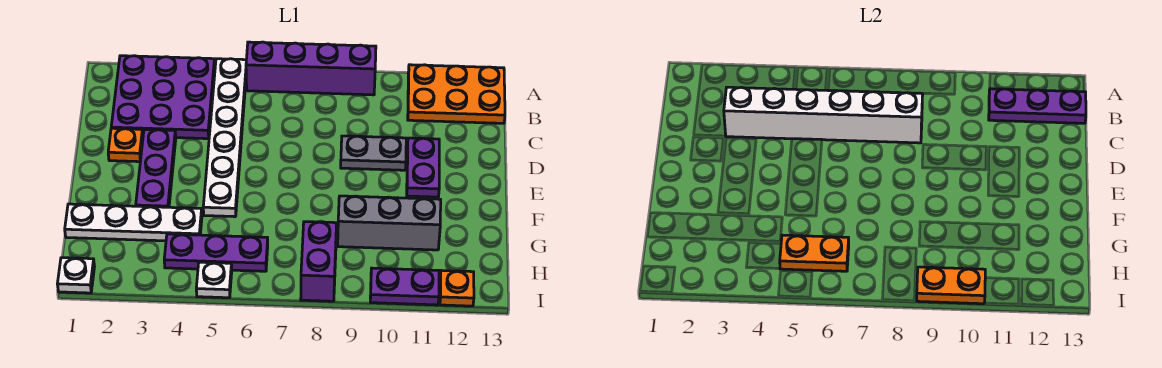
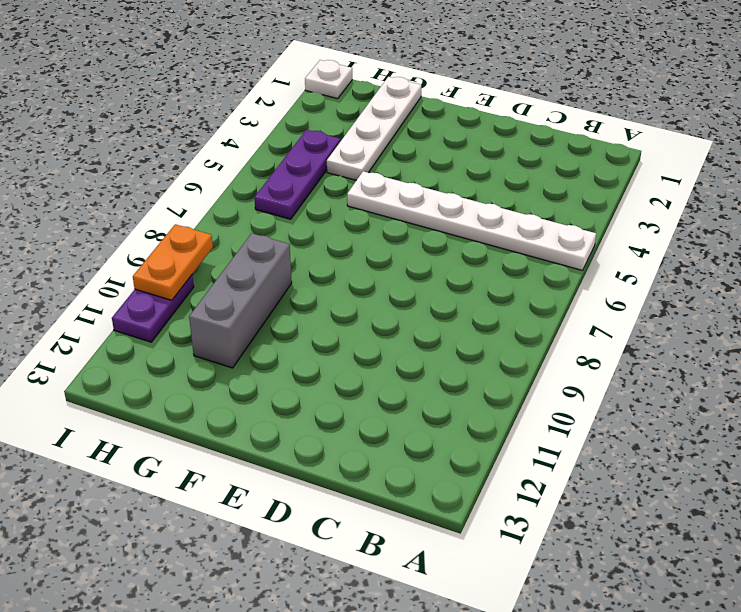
none -> purple plate A2:C4 level 1
none -> purple brick A6:A9 level 1
none -> orange plate A11:B13 level 1

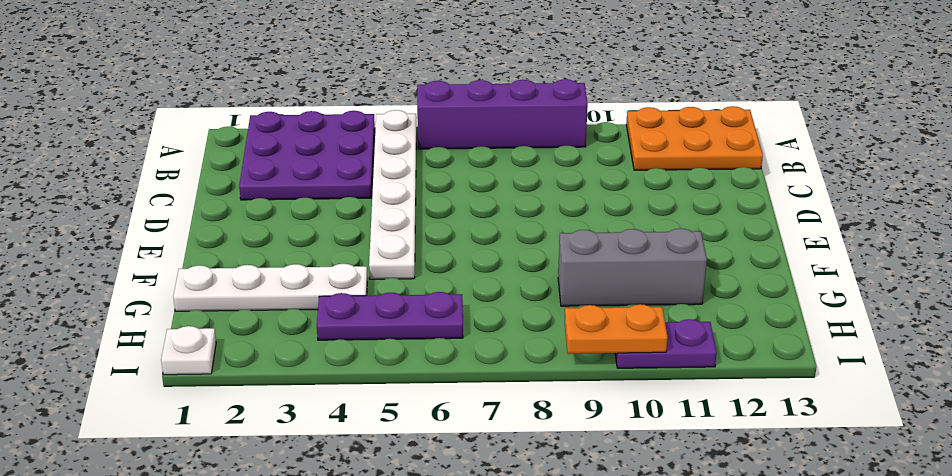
none -> orange plate D2 level 1
none -> purple plate D3:F3 level 1
none -> grey plate D9:D10 level 1

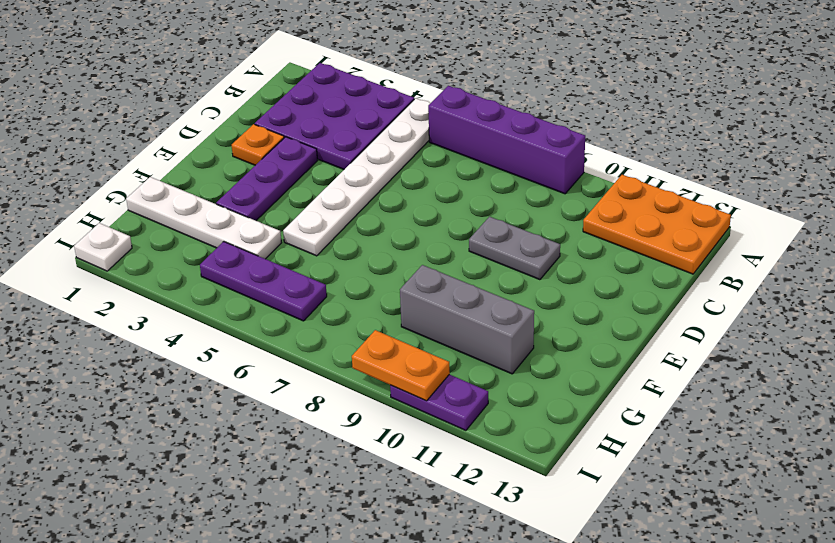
none -> purple plate D11:E11 level 1
none -> purple brick H8:I8 level 1
none -> white plate I5 level 1

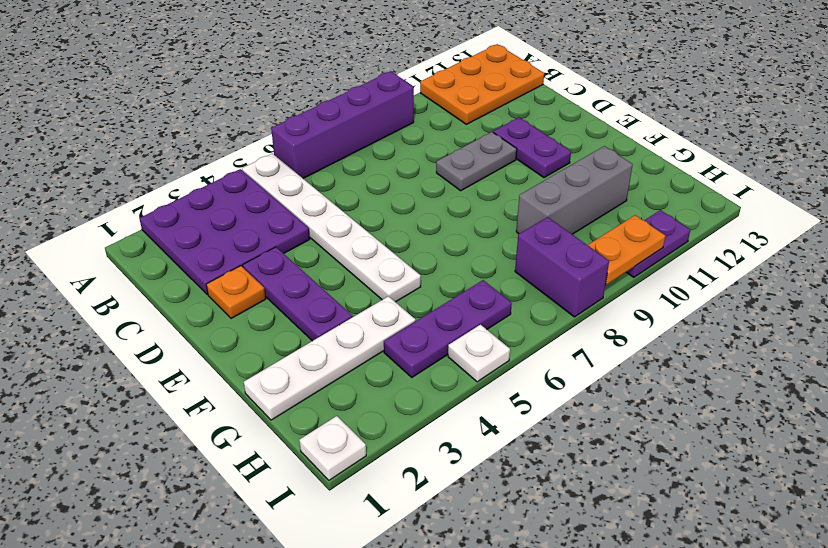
none -> orange plate I12 level 1
none -> purple plate B11:B13 level 2
none -> white brick C3:C8 level 2

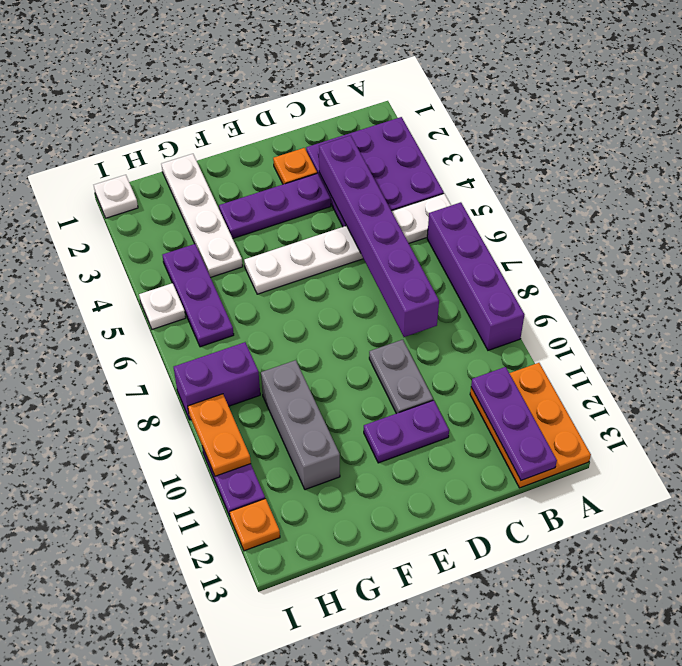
purple brick C3:C8 level 2 -> white brick C3:C8 level 2
none -> orange plate H5:H6 level 2

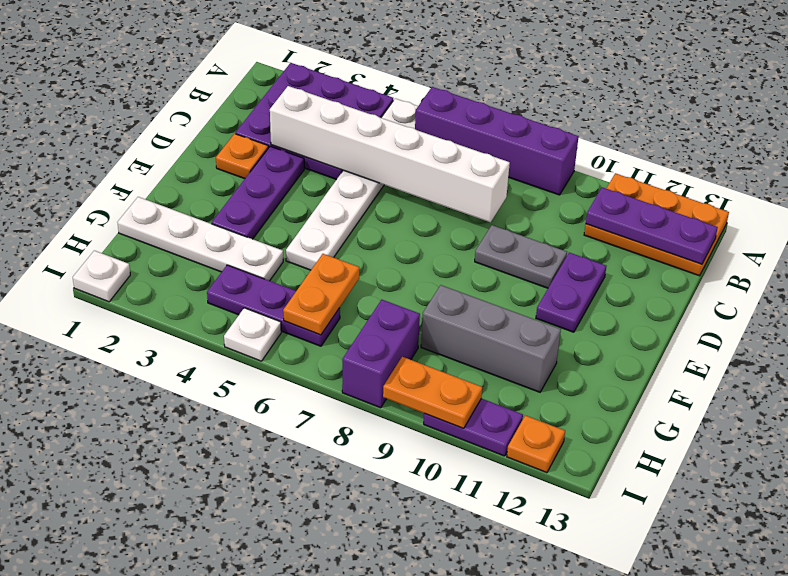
orange plate G6:H6 level 2 -> orange plate H5:H6 level 2

